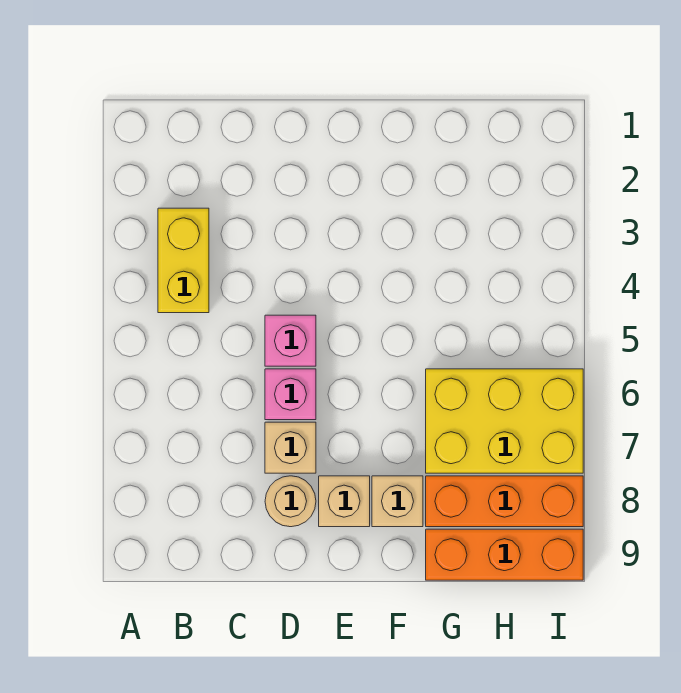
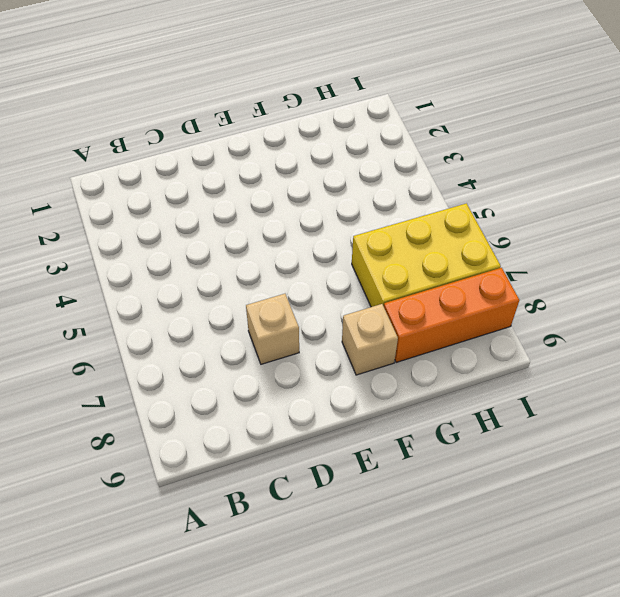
none -> yellow brick B3:B4 level 1
none -> pink brick D5 level 1

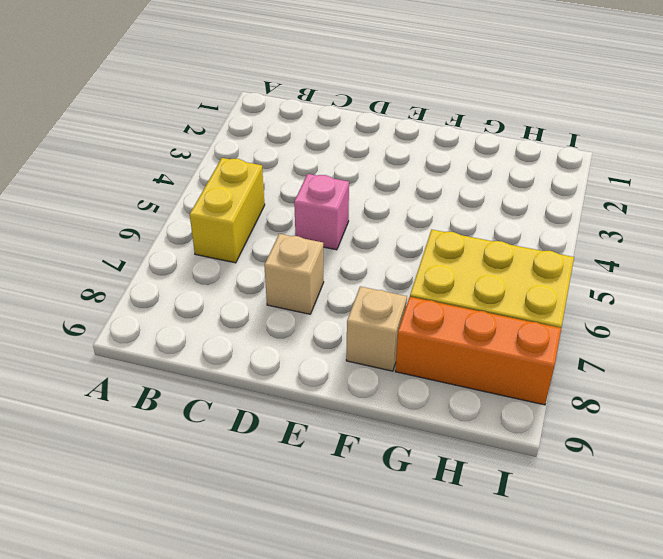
yellow brick B5:B6 level 1 -> yellow brick B3:B4 level 1
none -> pink brick D6 level 1
none -> tan round brick D8 level 1

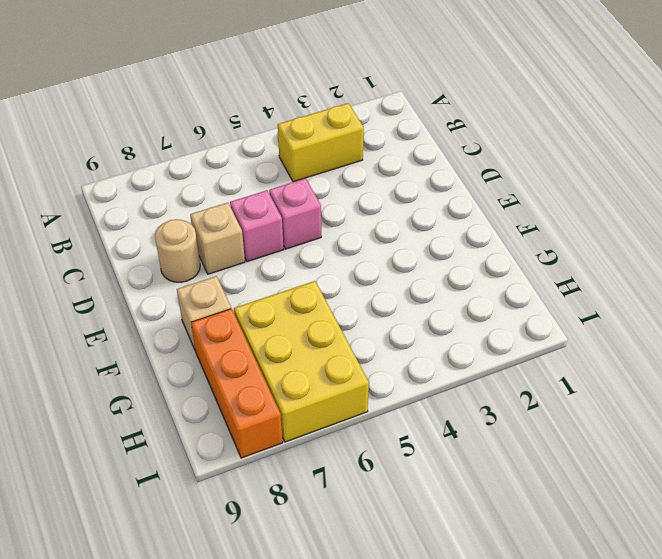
none -> tan brick E8 level 1
none -> orange brick G9:I9 level 1

